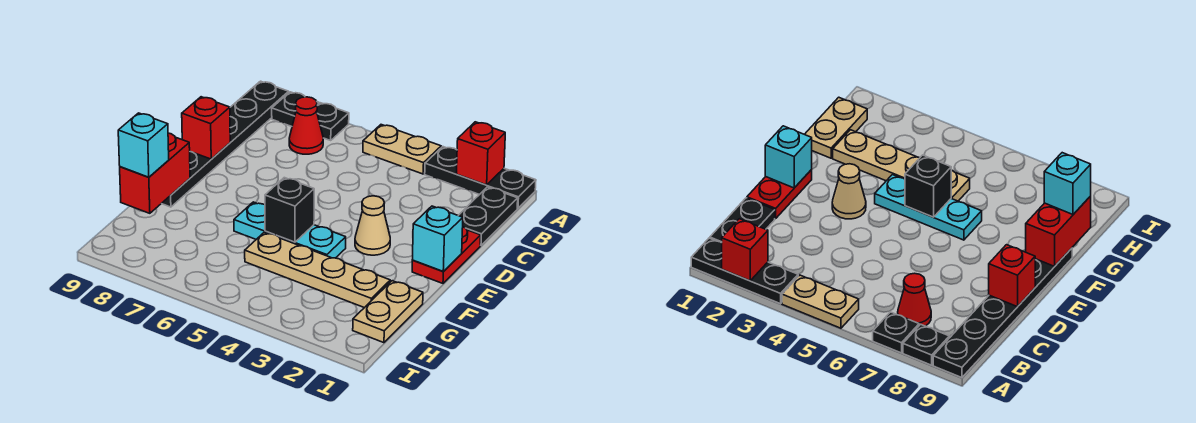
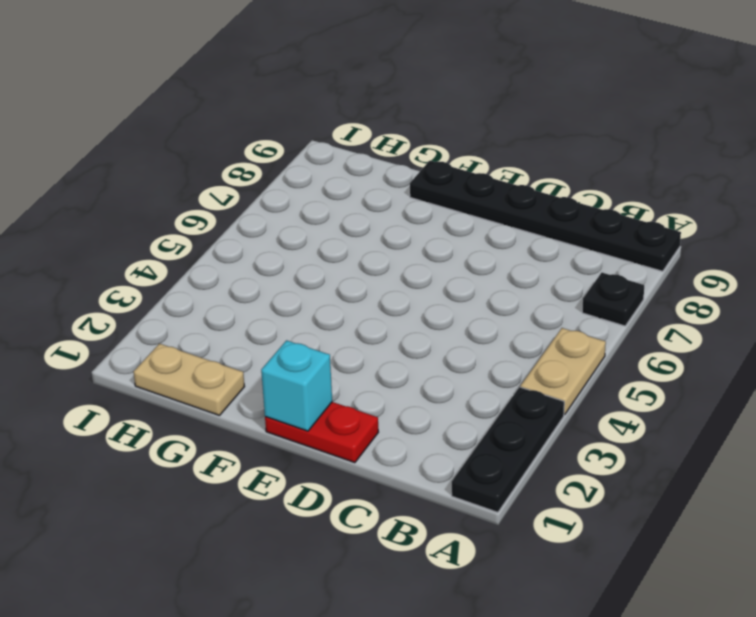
none -> black plate A8 level 1
none -> black plate B1:C1 level 1
none -> red cone B7 level 1

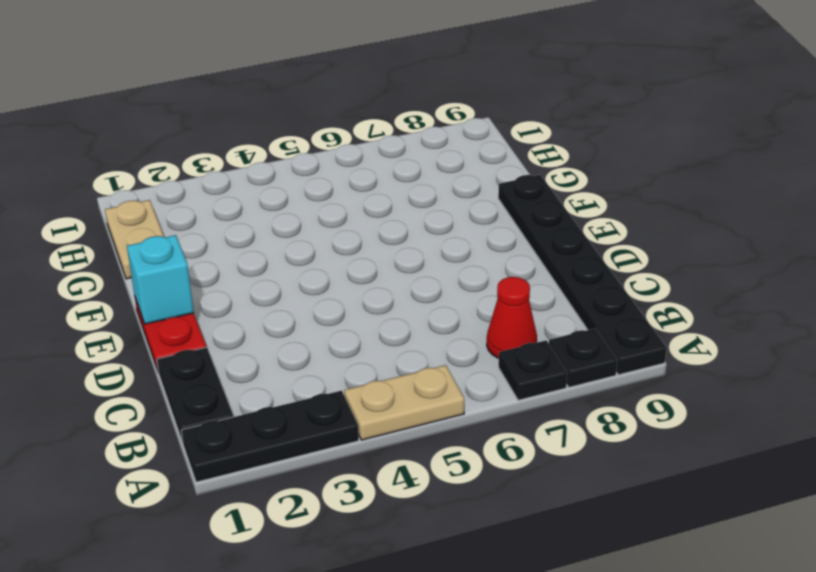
none -> tan cone E3 level 1
none -> cyan plate F4:F6 level 1
none -> tan plate G2:G5 level 1

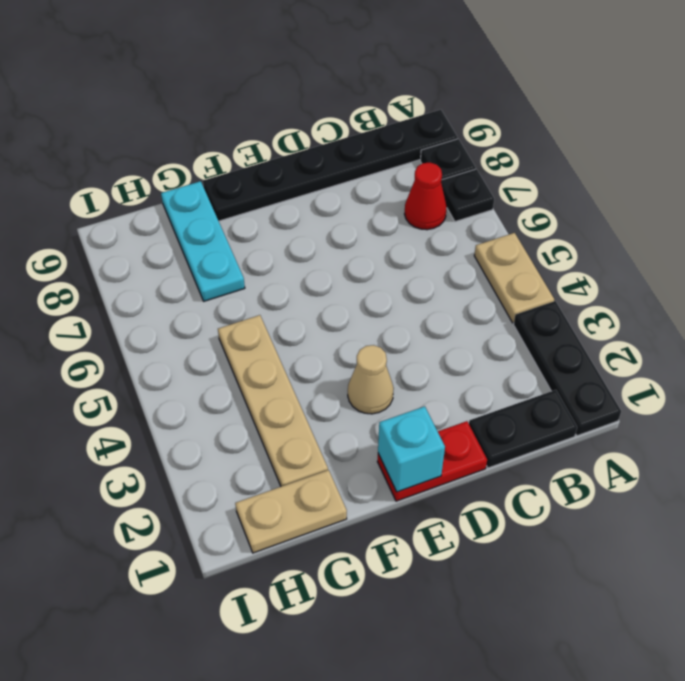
cyan plate G7:G9 level 1 -> cyan plate F4:F6 level 1
none -> red brick A2 level 2
none -> red brick D9 level 2
none -> black brick F5 level 2

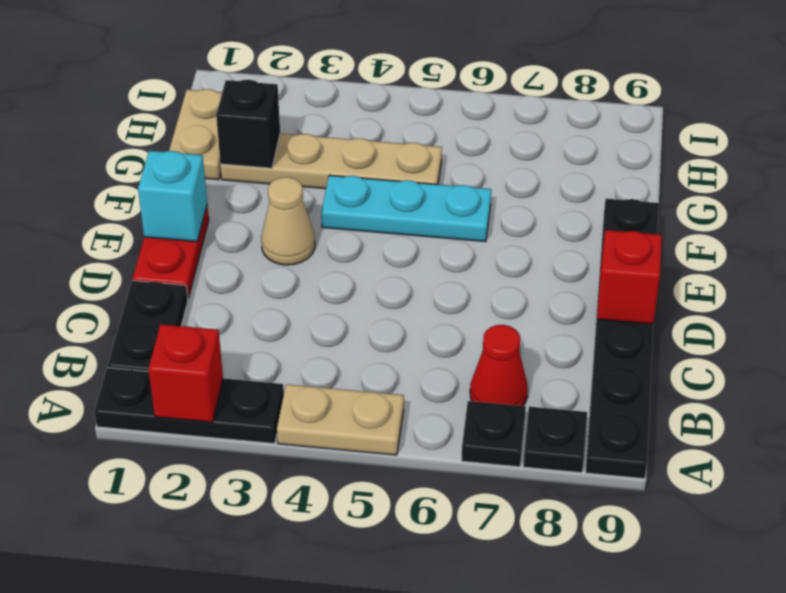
black brick G2 level 2 -> black brick F5 level 2
none -> red brick F9:G9 level 2
none -> cyan brick G9 level 3

